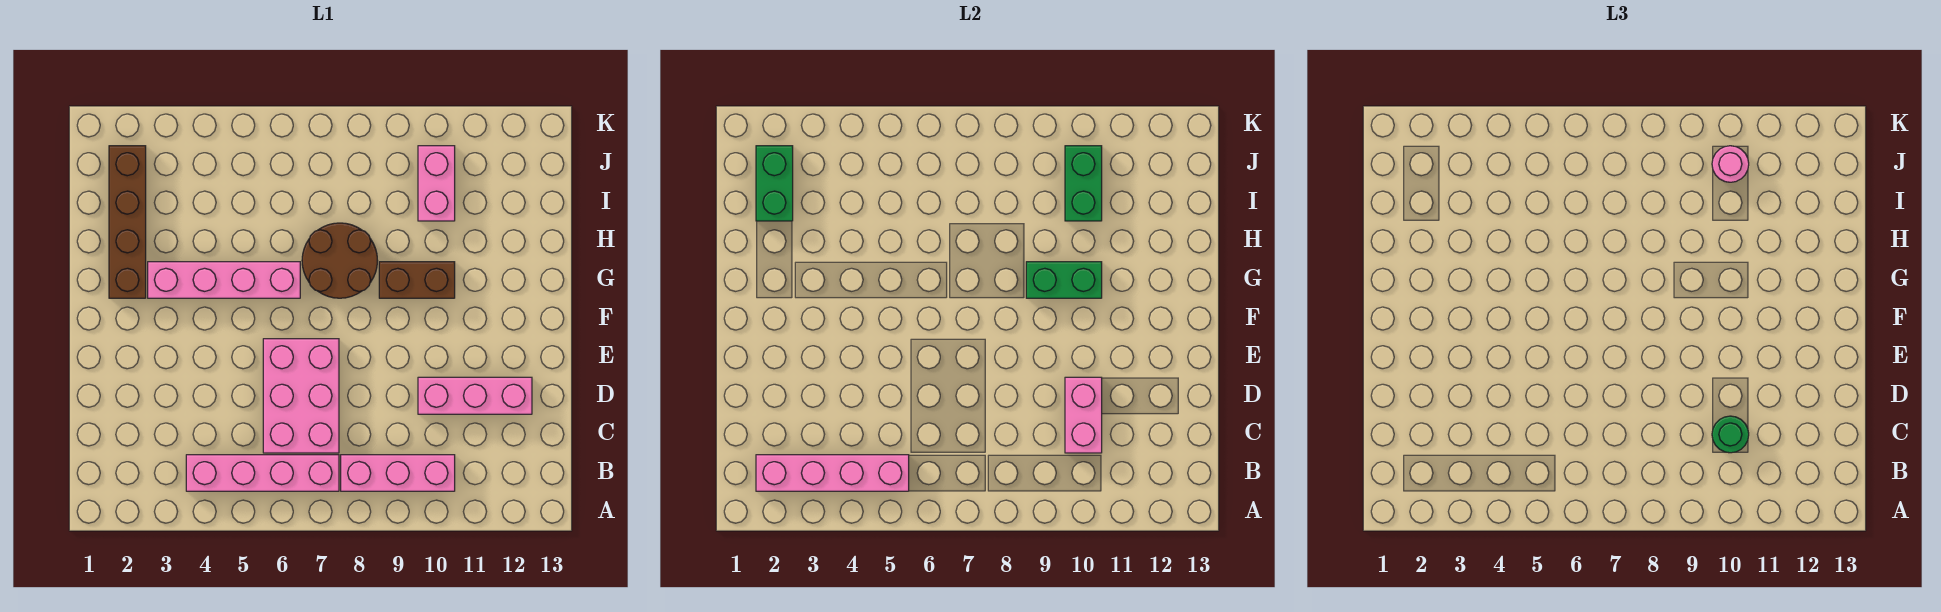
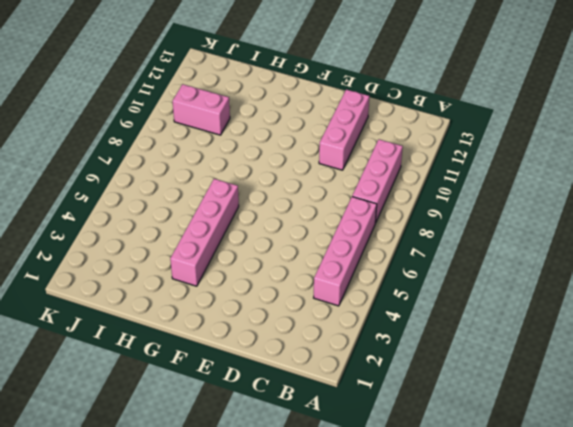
none -> pink brick C6:E7 level 1
none -> brown brick G2:J2 level 1
none -> brown round brick G7:H8 level 1

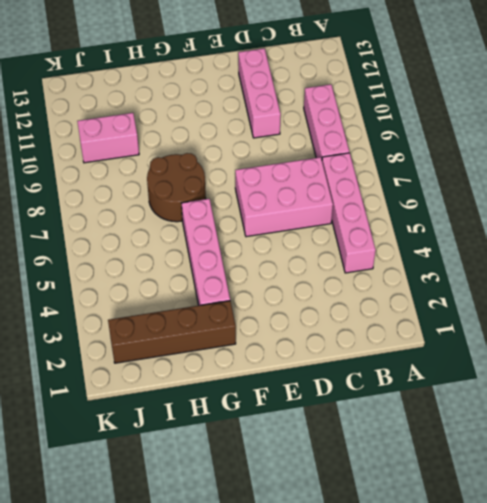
none -> brown brick G9:G10 level 1
none -> pink brick B2:B5 level 2
none -> pink brick C10:D10 level 2

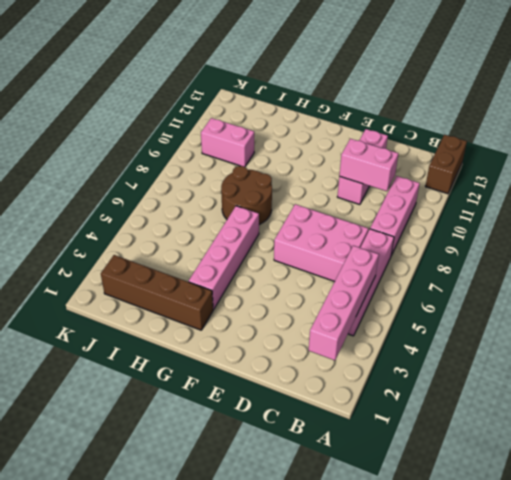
brown brick A12:A13 level 1 -> brown brick G9:G10 level 1
none -> green brick G9:G10 level 2
none -> green brick I2:J2 level 2
none -> green brick I10:J10 level 2

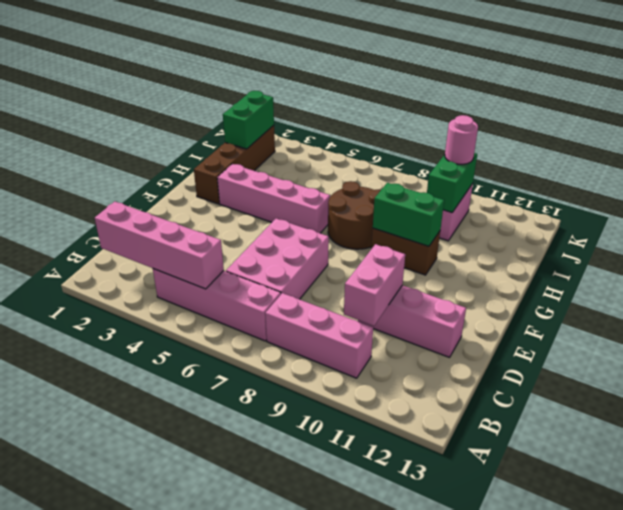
none -> green round brick C10 level 3

